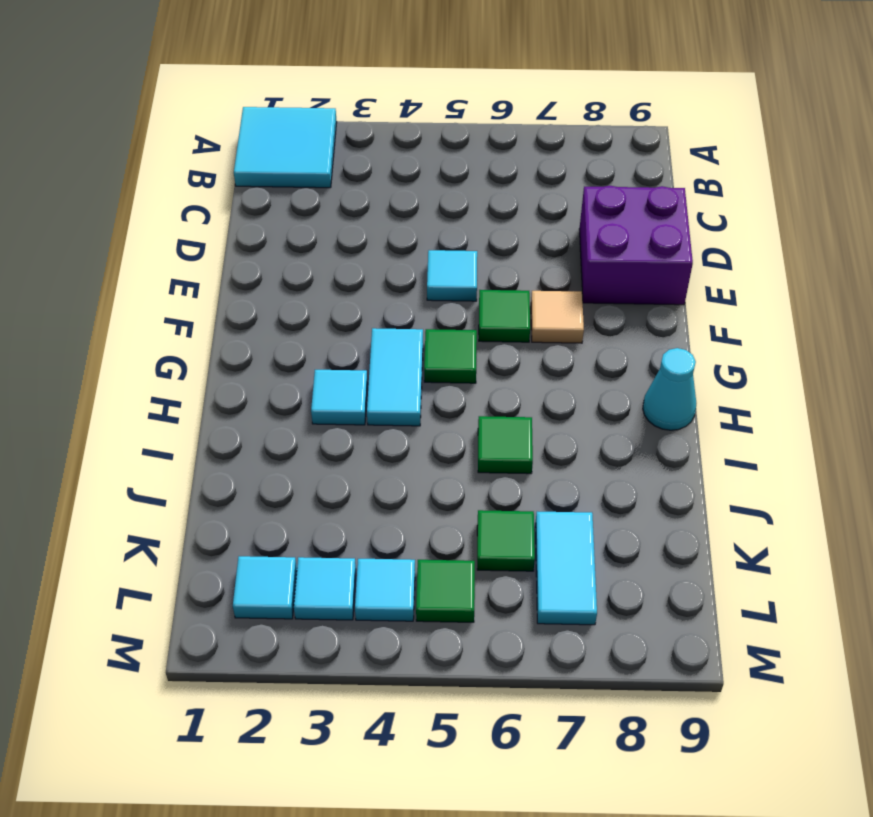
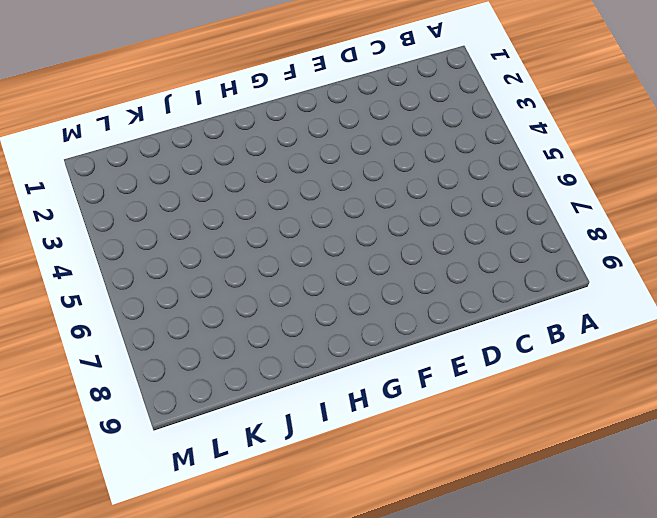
none -> cyan tile A1:B2 level 1
none -> purple brick D8:E9 level 1
none -> cyan tile E5 level 1

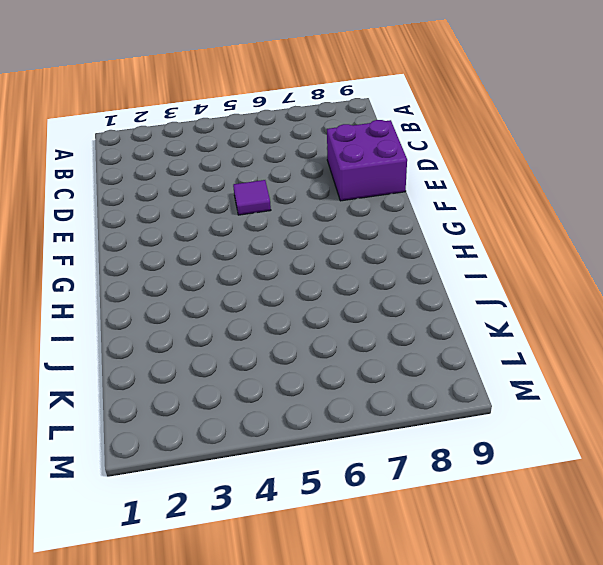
purple tile E5 level 1 -> cyan tile E5 level 1
none -> cyan tile A1:B2 level 1
none -> green tile F6 level 1
none -> tan tile F7 level 1

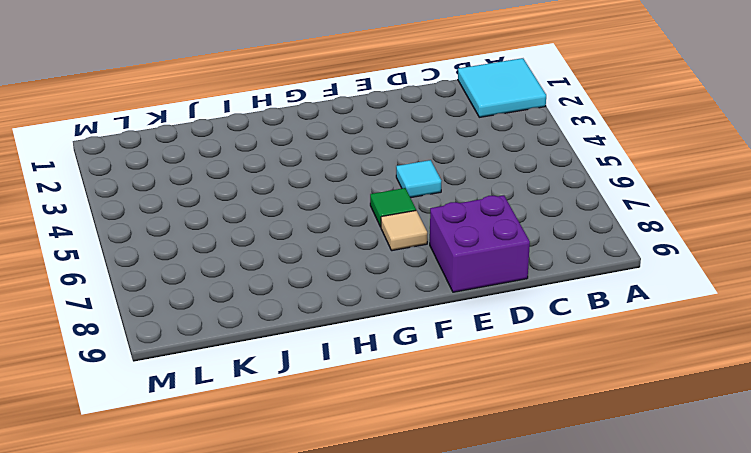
none -> cyan tile G4:H4 level 1
none -> green tile G5 level 1
none -> cyan tile H3 level 1

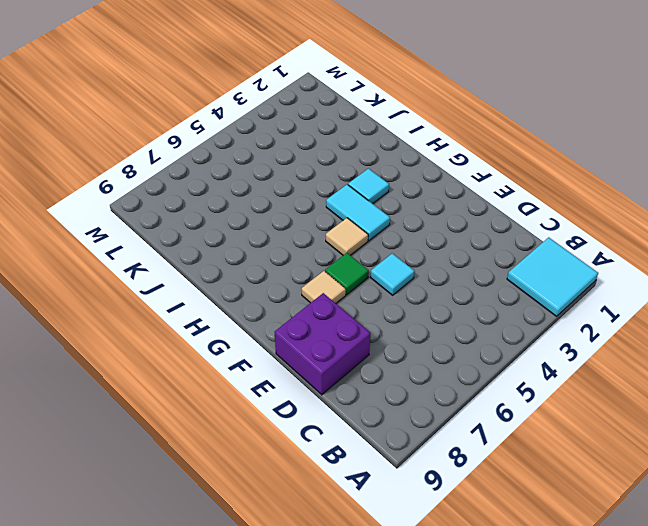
tan tile G5 level 1 -> green tile G5 level 1
none -> cyan cone H9 level 1
none -> green tile I6 level 1
none -> green tile K6 level 1

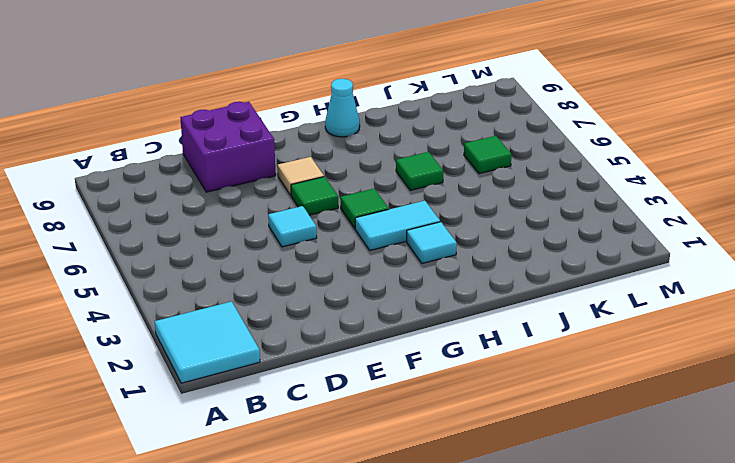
none -> cyan tile K7:L7 level 1
none -> cyan tile L2 level 1
none -> cyan tile L3 level 1

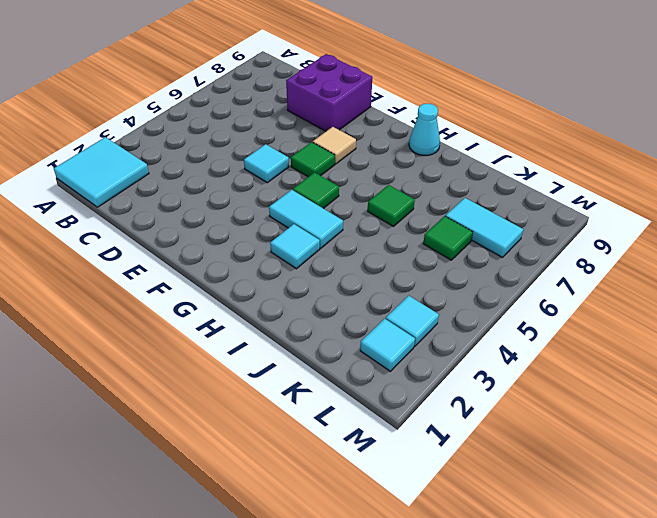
none -> cyan tile L4 level 1
none -> green tile L5 level 1

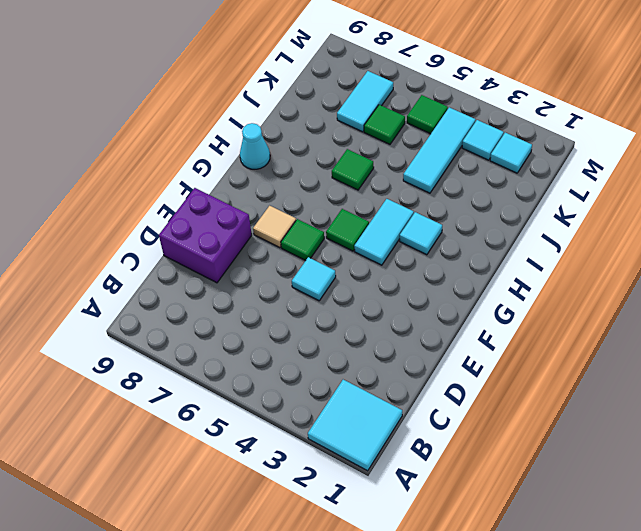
cyan tile J4:L4 level 1 -> cyan tile L4 level 1

